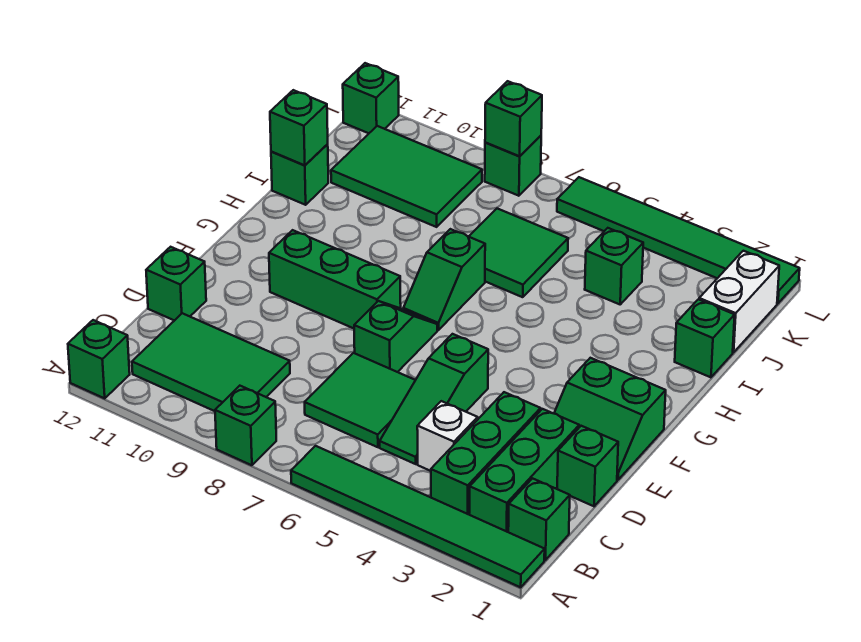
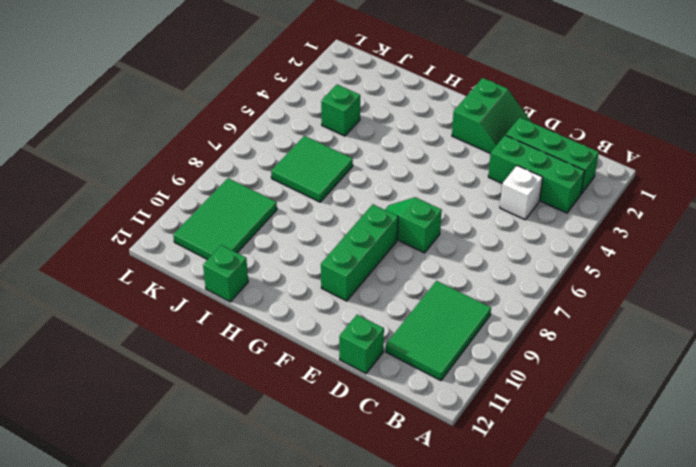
none -> green tile A1:A6 level 1
none -> green brick A8 level 1
none -> green brick A12 level 1

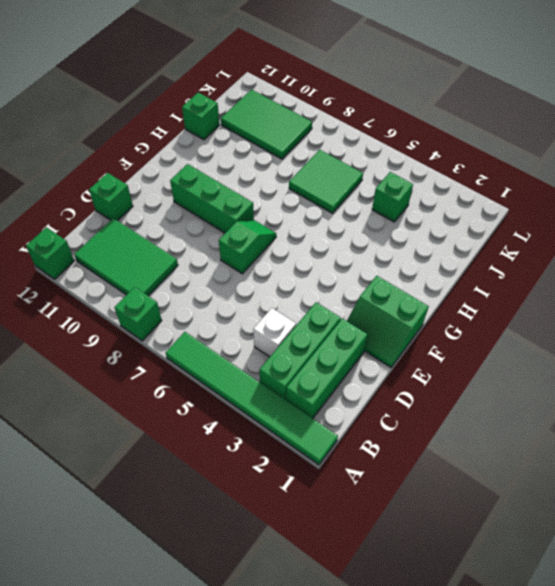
none -> green brick B1 level 1
none -> green slope C5:E5 level 1 top E
none -> green tile C6:D7 level 1

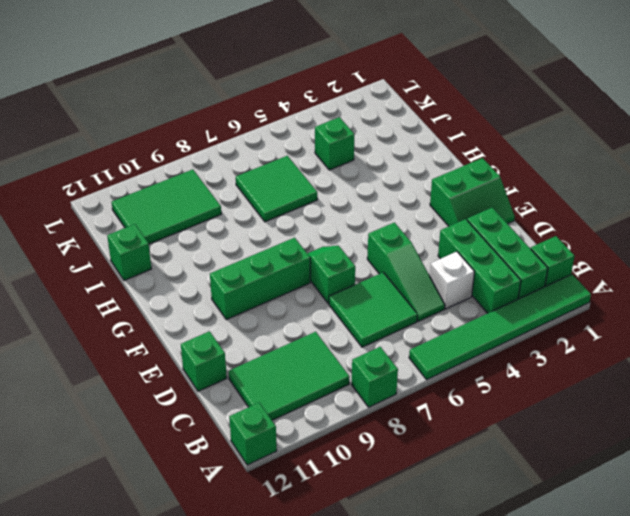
none -> green brick D1 level 1
none -> green slope G7:H7 level 1 top H
none -> green brick I1 level 1

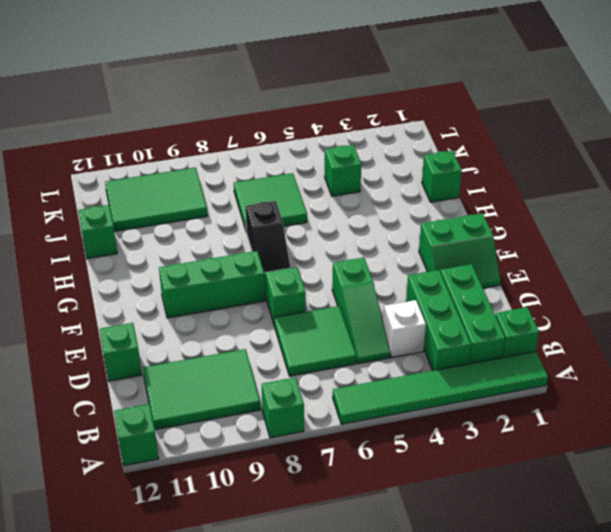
black slope G7:H7 level 1 top H -> green slope G7:H7 level 1 top H
none -> green brick D1 level 1
none -> white brick J1:K1 level 1
none -> green tile L1:L6 level 1

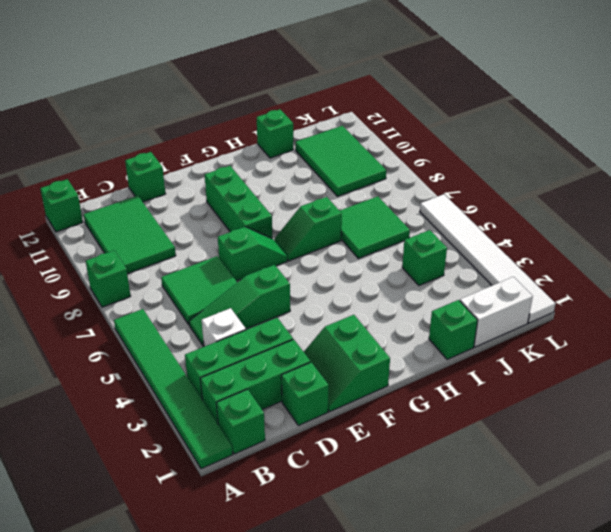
white tile L1:L6 level 1 -> green tile L1:L6 level 1
none -> green brick L8 level 1
none -> green brick L12 level 1
none -> green brick I12 level 2

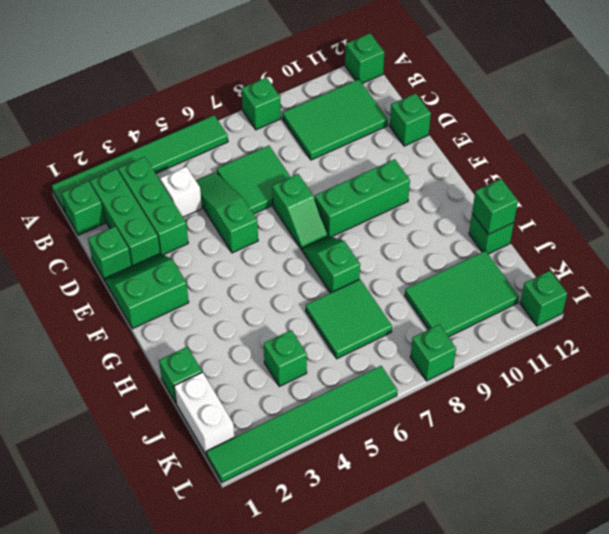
none -> green brick L8 level 2

